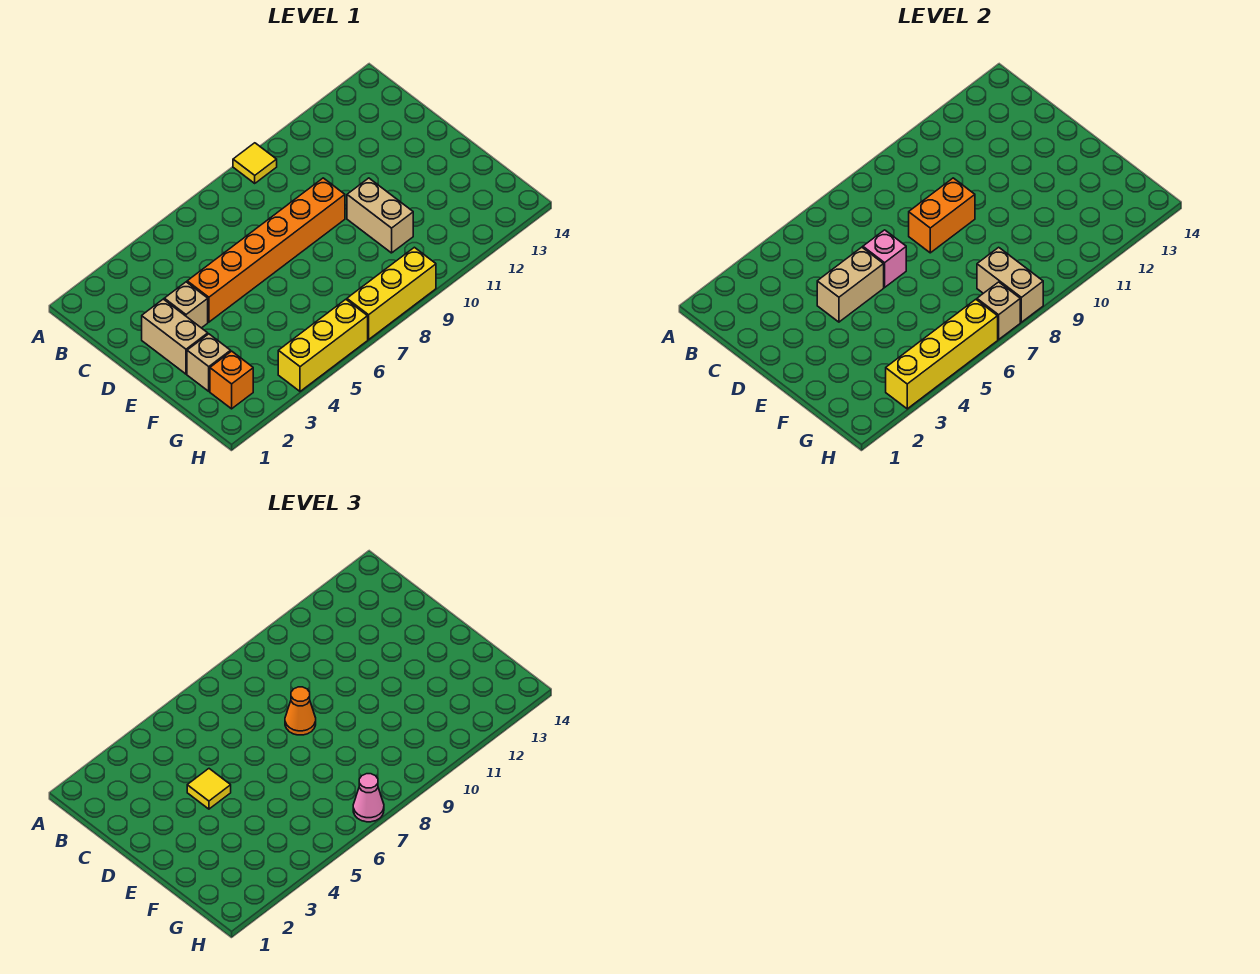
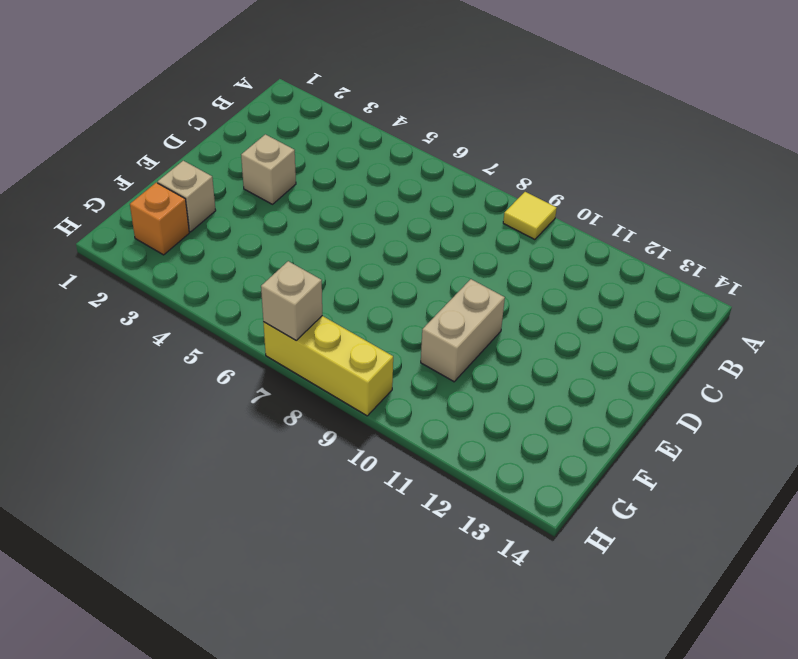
none -> tan brick D2:E2 level 1
none -> orange brick D4:D9 level 1
none -> yellow brick H4:H6 level 1

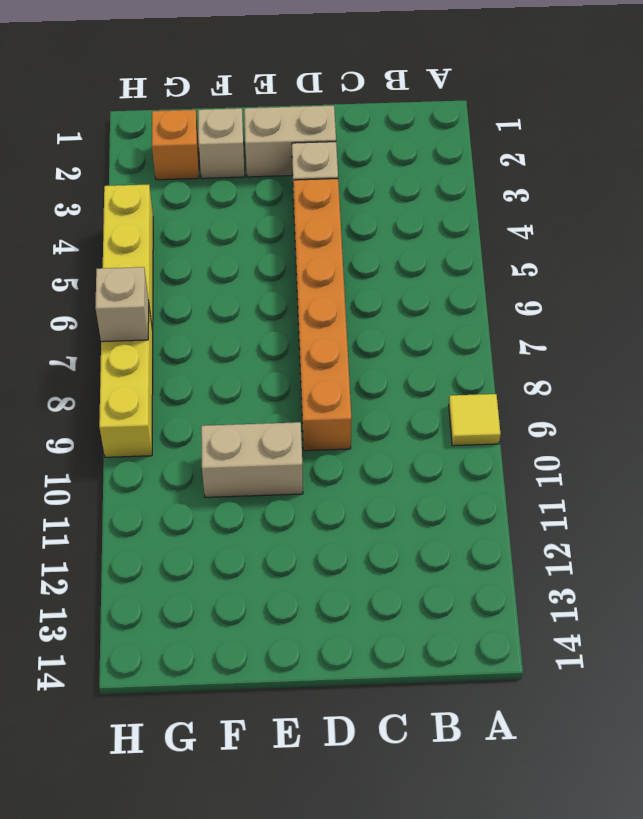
none -> tan brick D4:D5 level 2
none -> pink brick D6 level 2
none -> orange brick D8:D9 level 2

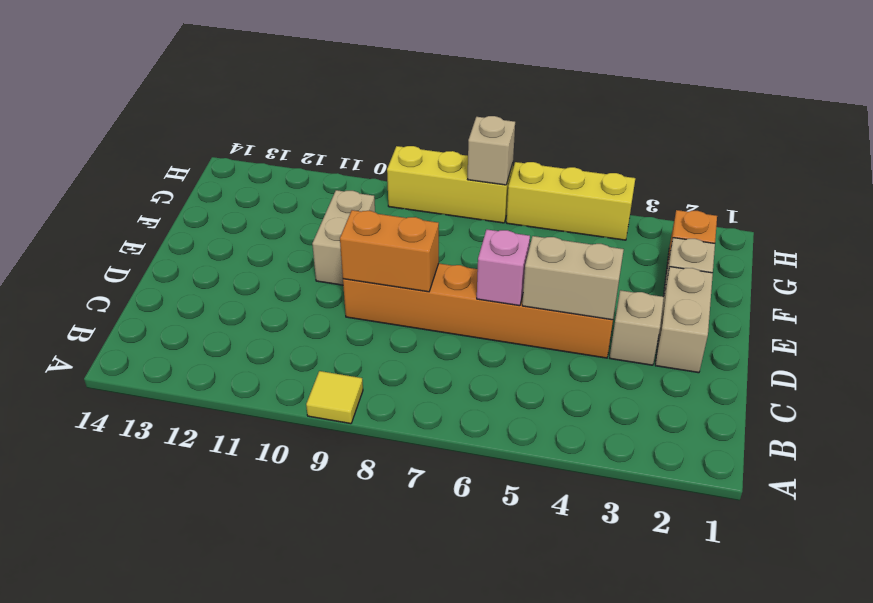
none -> tan brick G8:H8 level 2
none -> yellow brick H3:H6 level 2
none -> yellow tile D4 level 3

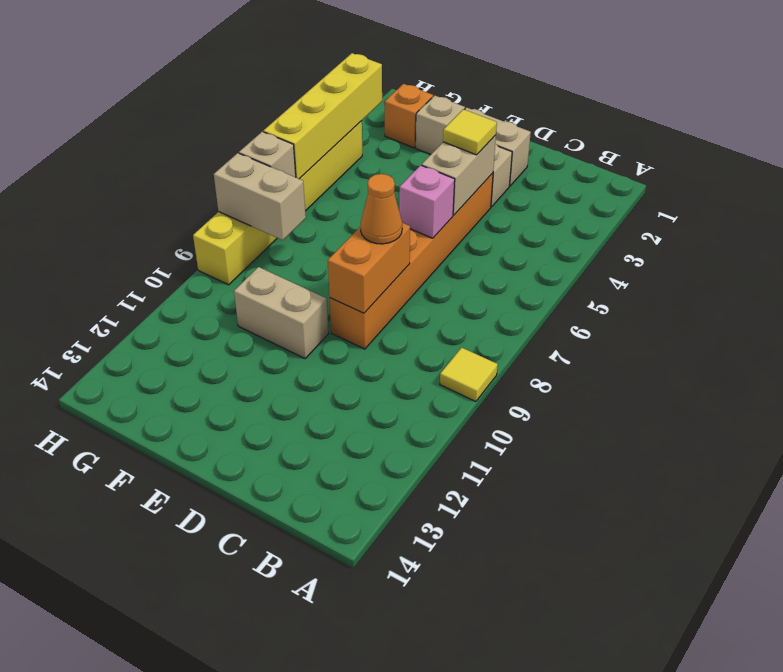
none -> pink cone H7 level 3

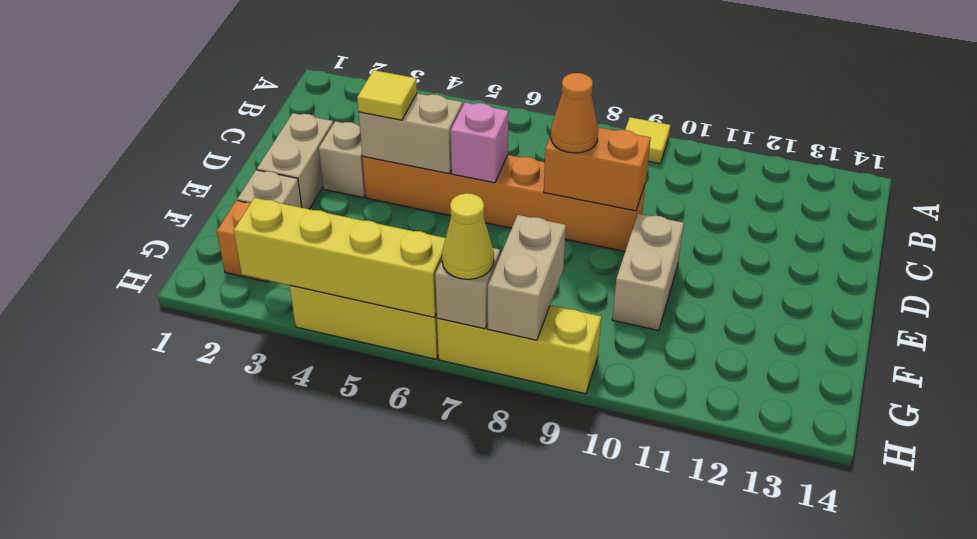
yellow cone H7 level 3 -> pink cone H7 level 3

